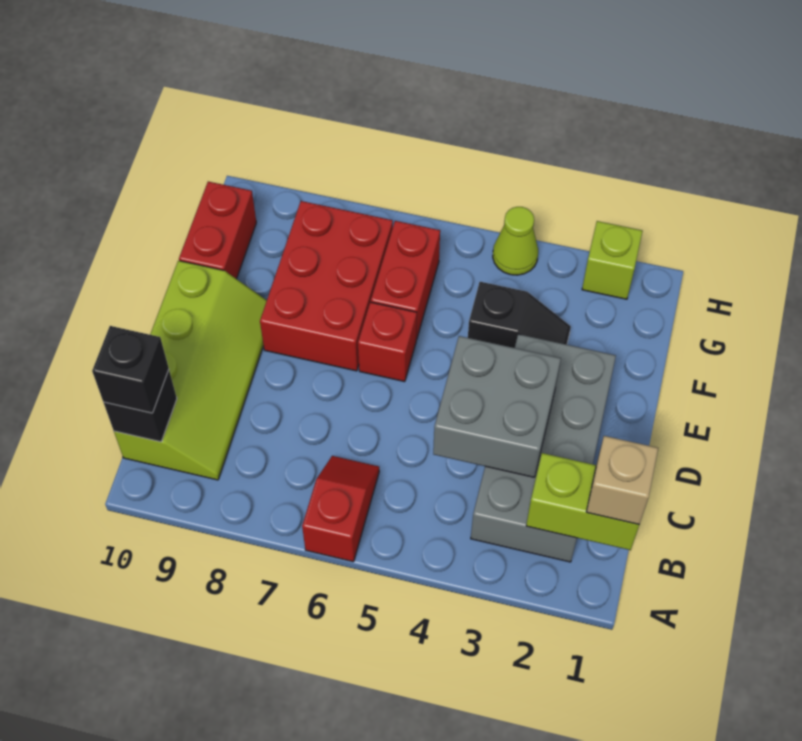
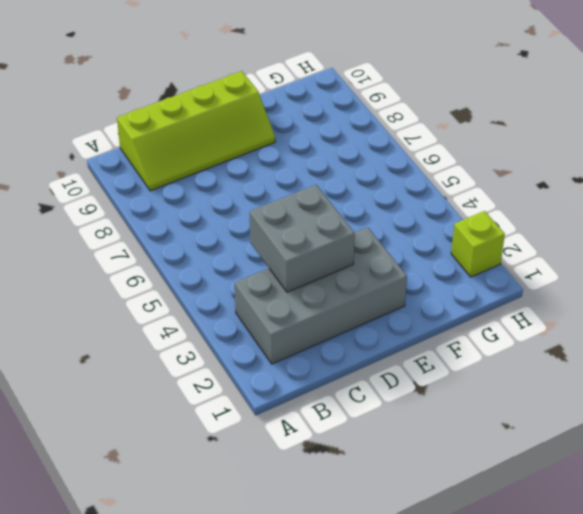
none -> red slope A6:B6 level 1 top A
none -> red brick E6 level 1
none -> red brick E7:G8 level 1

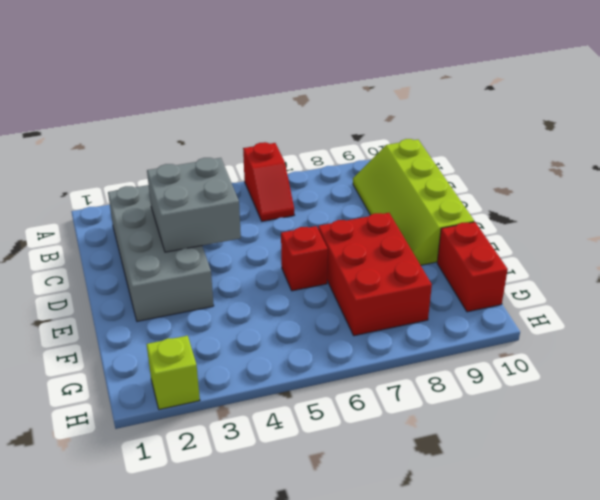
none -> black slope F3:F4 level 1 top 4
none -> red brick F6:G6 level 1
none -> lime cone H4 level 1

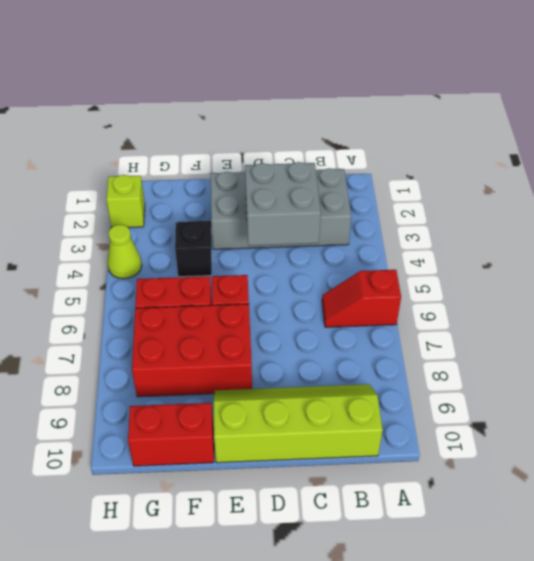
none -> lime brick B1:B2 level 2
none -> black brick B10 level 2
none -> tan brick B1 level 3

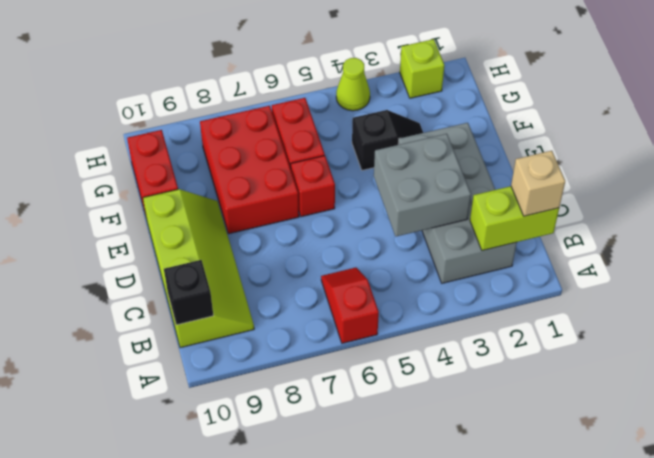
none -> black brick B10 level 3

